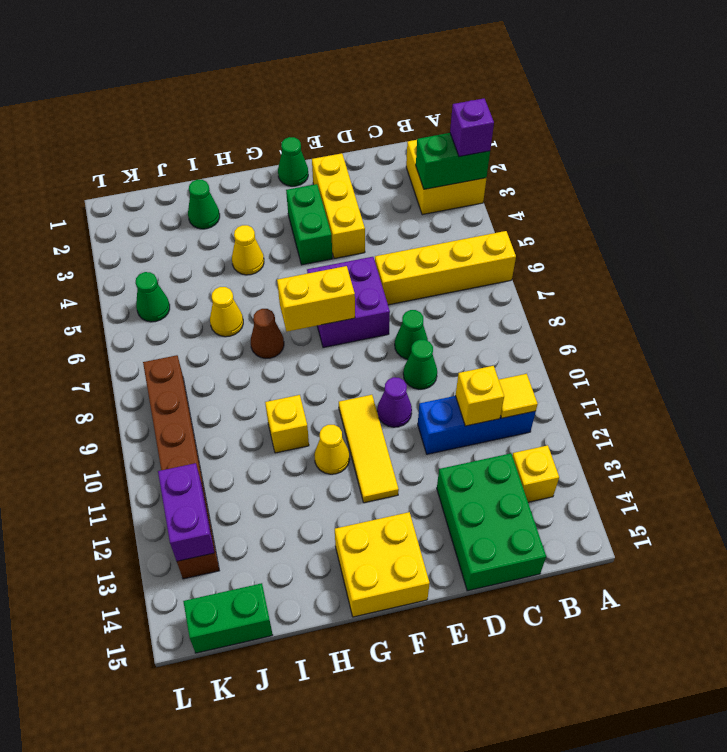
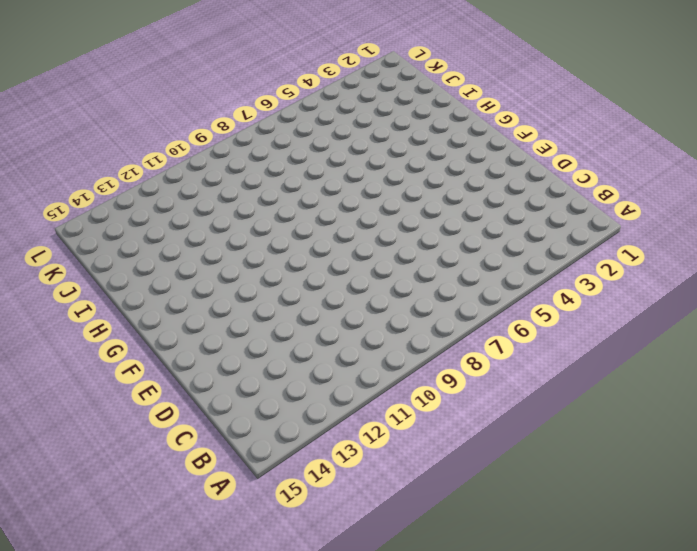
none -> yellow brick A2:B3 level 1
none -> yellow brick A6:D6 level 1
none -> blue brick B11:D11 level 1

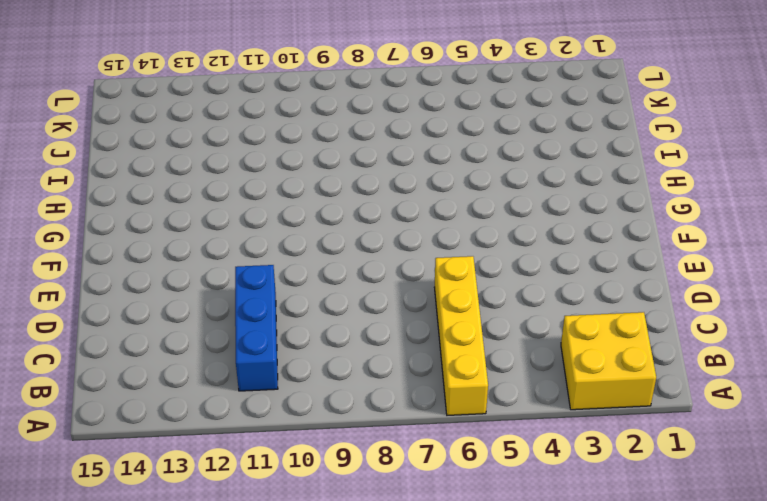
none -> yellow brick B13 level 1
none -> green brick C13:D15 level 1
none -> green cone D8 level 1

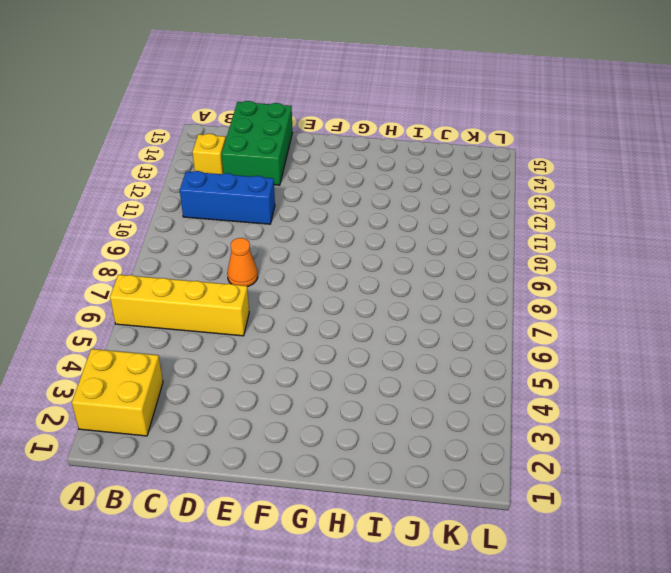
orange cone D8 level 1 -> green cone D8 level 1
none -> green cone D9 level 1
none -> yellow brick E2:E4 level 1
none -> purple brick E6:F7 level 1

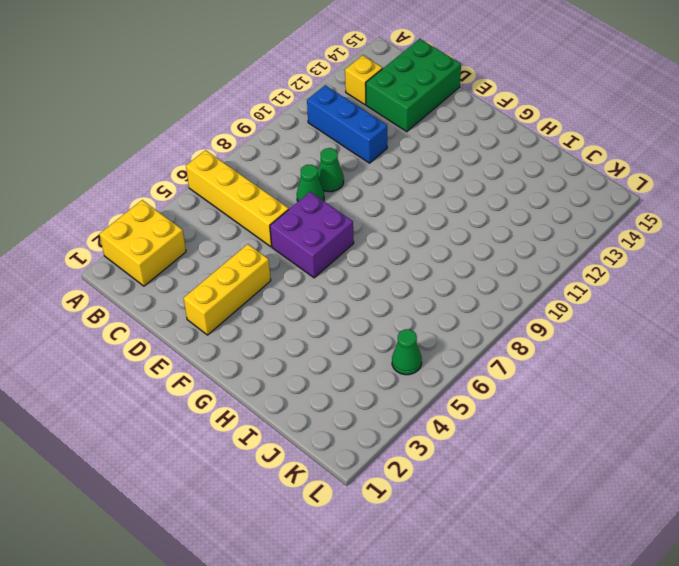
none -> purple cone E10 level 1
none -> green cone F1 level 1
none -> green brick F3:F4 level 1

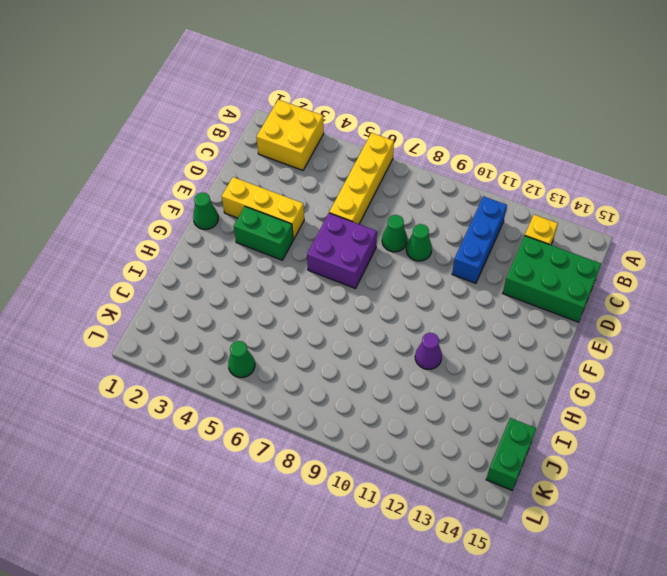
purple cone H11 level 1 -> purple cone E10 level 1
none -> yellow tile F10:F12 level 1
none -> yellow brick F14:G15 level 1
none -> yellow cone G11 level 1

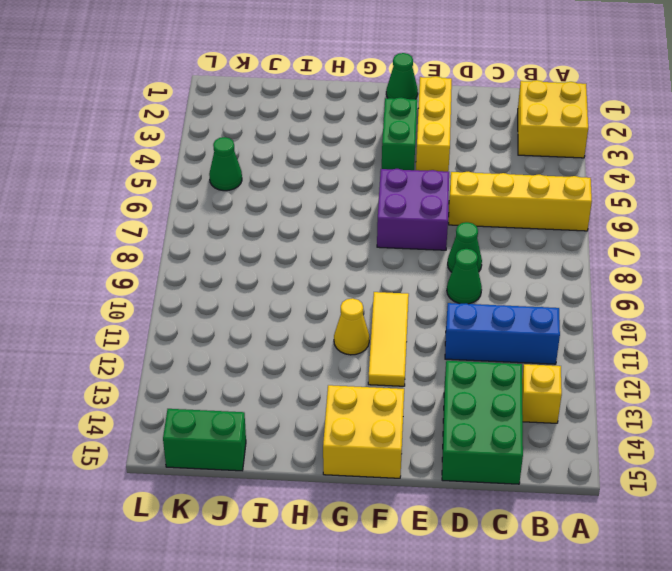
none -> purple cone E10 level 1
none -> yellow cone H4 level 1
none -> brown cone H7 level 1

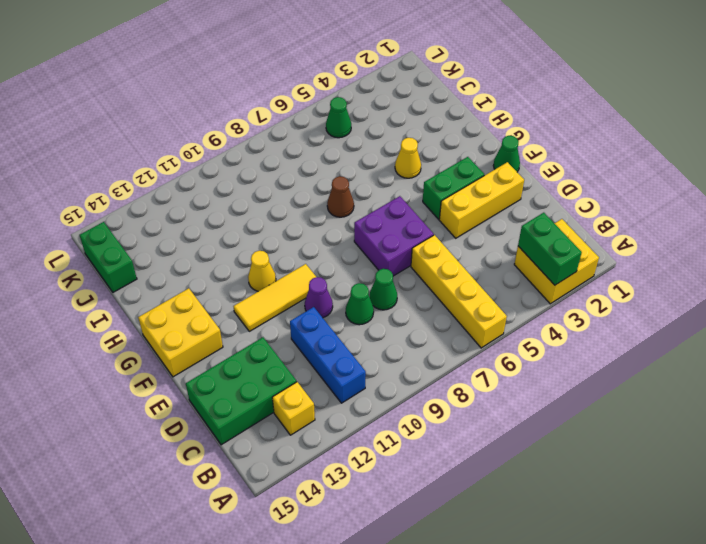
none -> yellow brick H10 level 1
none -> green cone I2 level 1
none -> yellow cone I6 level 1

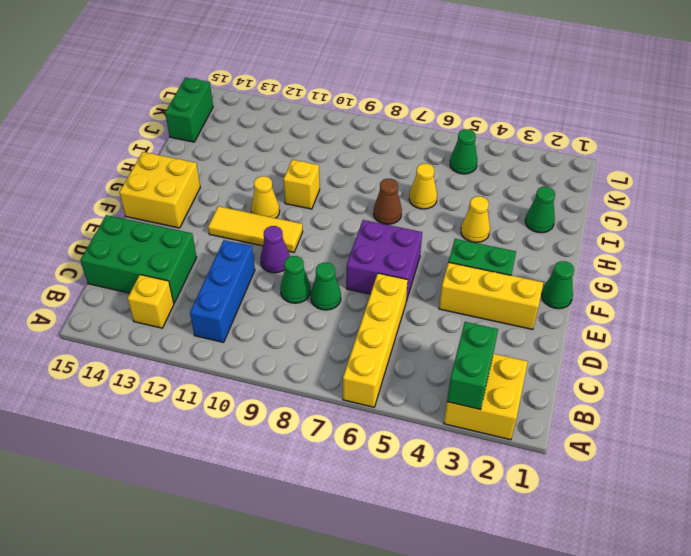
none -> brown brick K8:K13 level 1
none -> yellow tile B11 level 2
none -> yellow brick C11 level 2

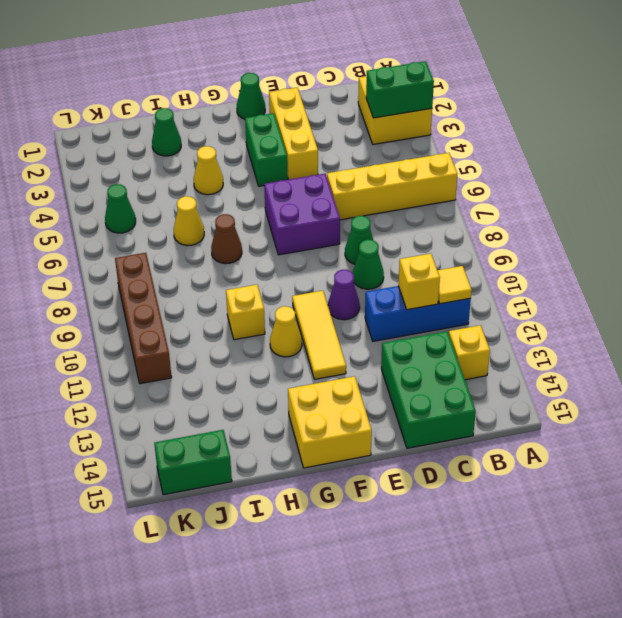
brown brick K8:K11 level 1 -> brown brick K8:K13 level 1
none -> yellow brick F7:G7 level 2
none -> purple brick K12:K13 level 2
none -> purple brick A3 level 3

